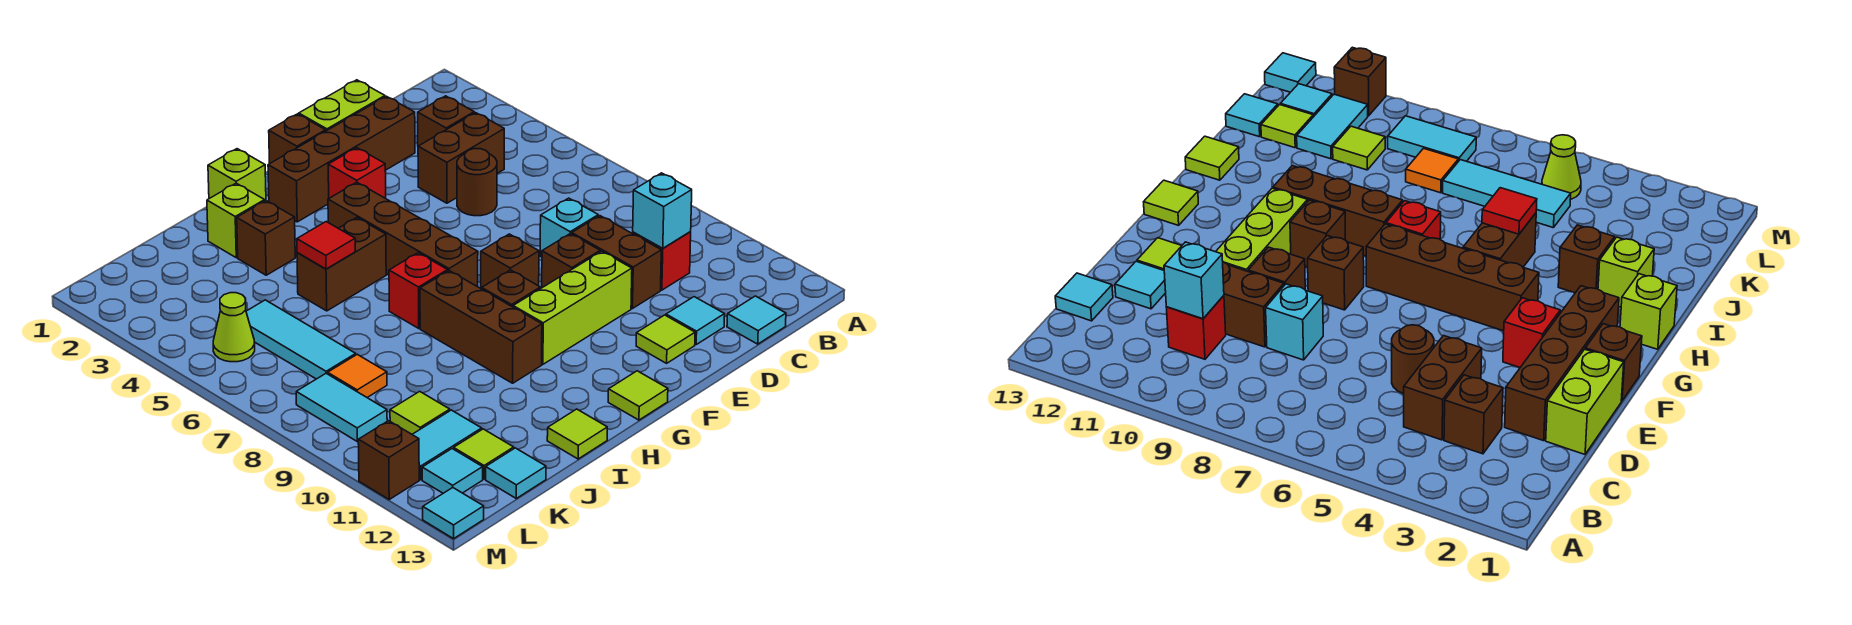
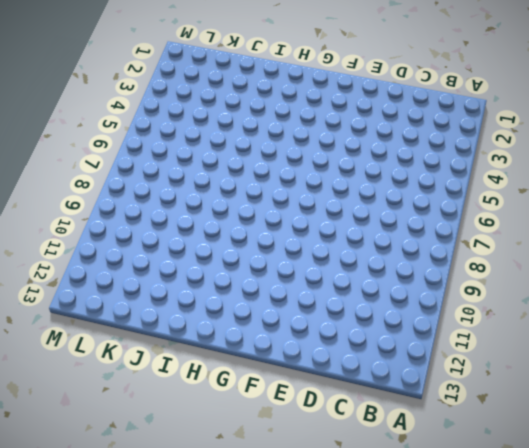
none -> brown brick C3 level 1
none -> brown brick C4:D4 level 1
none -> red brick C10 level 1
none -> cyan tile C13 level 1

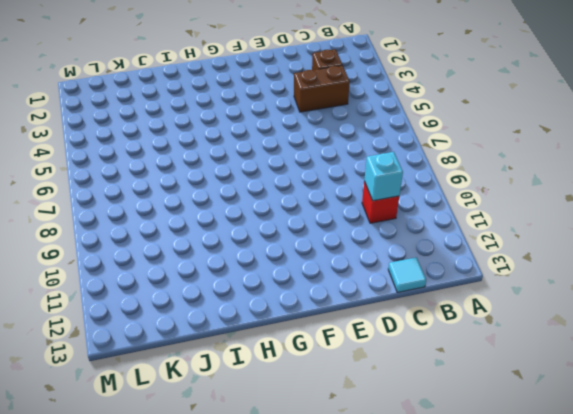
none -> lime brick D1:E1 level 1
none -> brown brick D2:G2 level 1
none -> brown round brick D5 level 1
none -> cyan brick D8 level 1

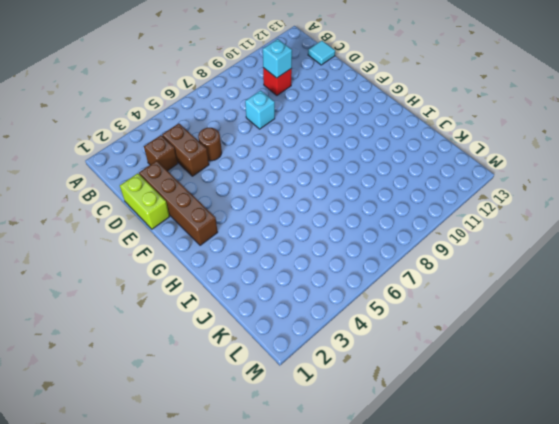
none -> brown brick D9:D10 level 1
none -> cyan tile D12 level 1
none -> brown brick E9 level 1
none -> lime brick E10:G10 level 1

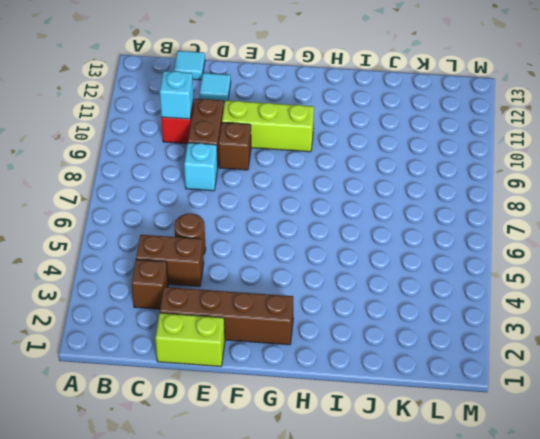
none -> lime tile E12 level 1
none -> brown brick F1 level 1
none -> red brick F3 level 1
none -> brown brick F8 level 1

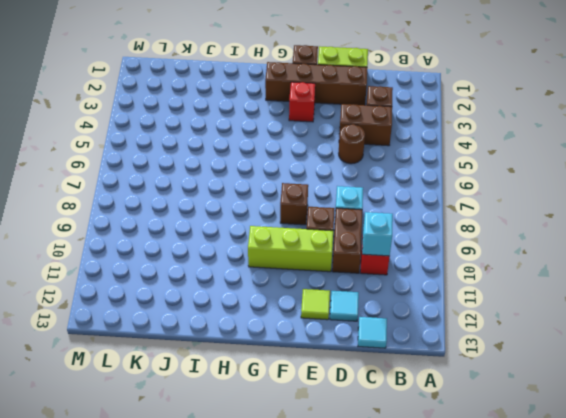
none -> brown brick G4:G7 level 1
none -> brown brick G9 level 1
none -> lime tile G13 level 1
none -> lime brick H1 level 1

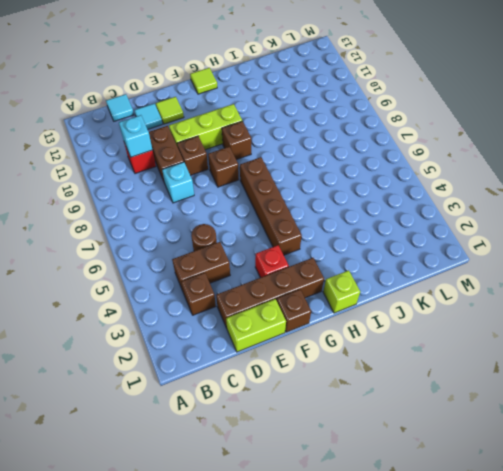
none -> brown brick H5:I5 level 1
none -> red brick H7 level 1
none -> brown brick H8:H10 level 1
none -> lime brick I2 level 1

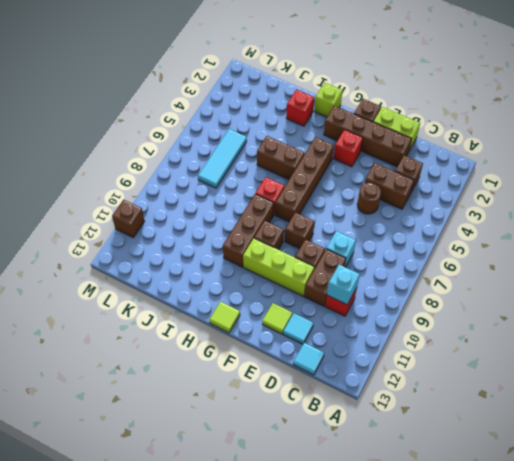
red brick I2 level 1 -> lime brick I2 level 1
none -> brown brick I3 level 1
none -> lime tile I13 level 1
none -> orange tile K8 level 1
none -> lime tile K10 level 1

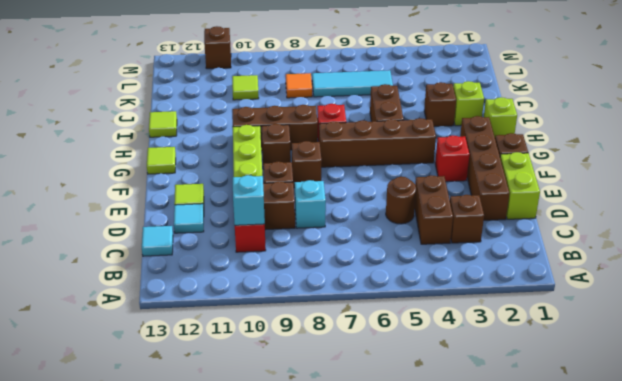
none -> cyan tile K11:L11 level 1
none -> lime tile K12 level 1
none -> cyan tile K13 level 1
none -> lime cone L5 level 1

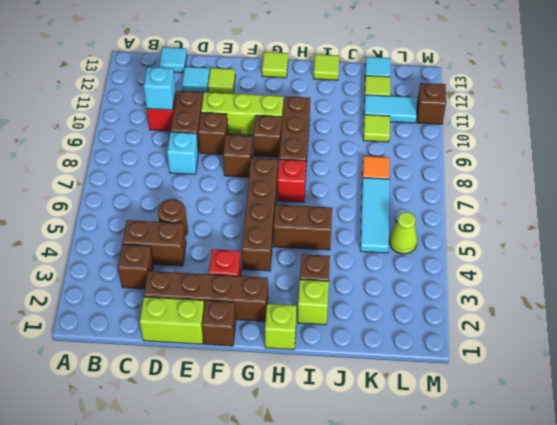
none -> cyan tile L8:L9 level 1
none -> cyan tile L12 level 1
none -> cyan tile M13 level 1
none -> red tile I5 level 2

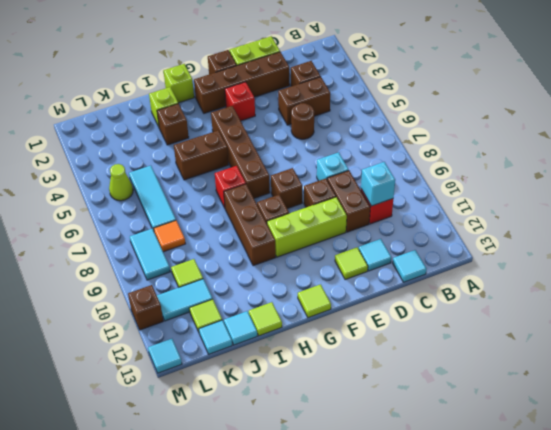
cyan tile J13 level 1 -> cyan tile L12 level 1
none -> red tile I5 level 2

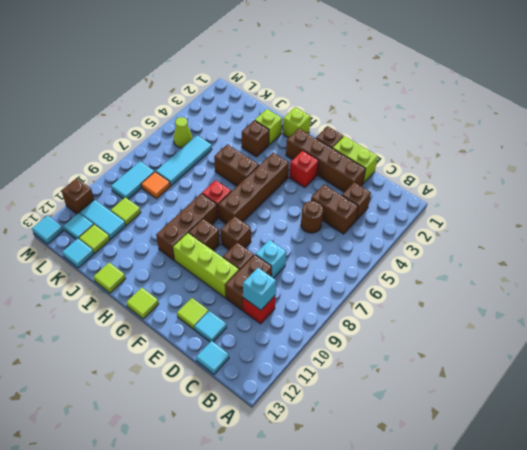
none -> red tile I5 level 2

